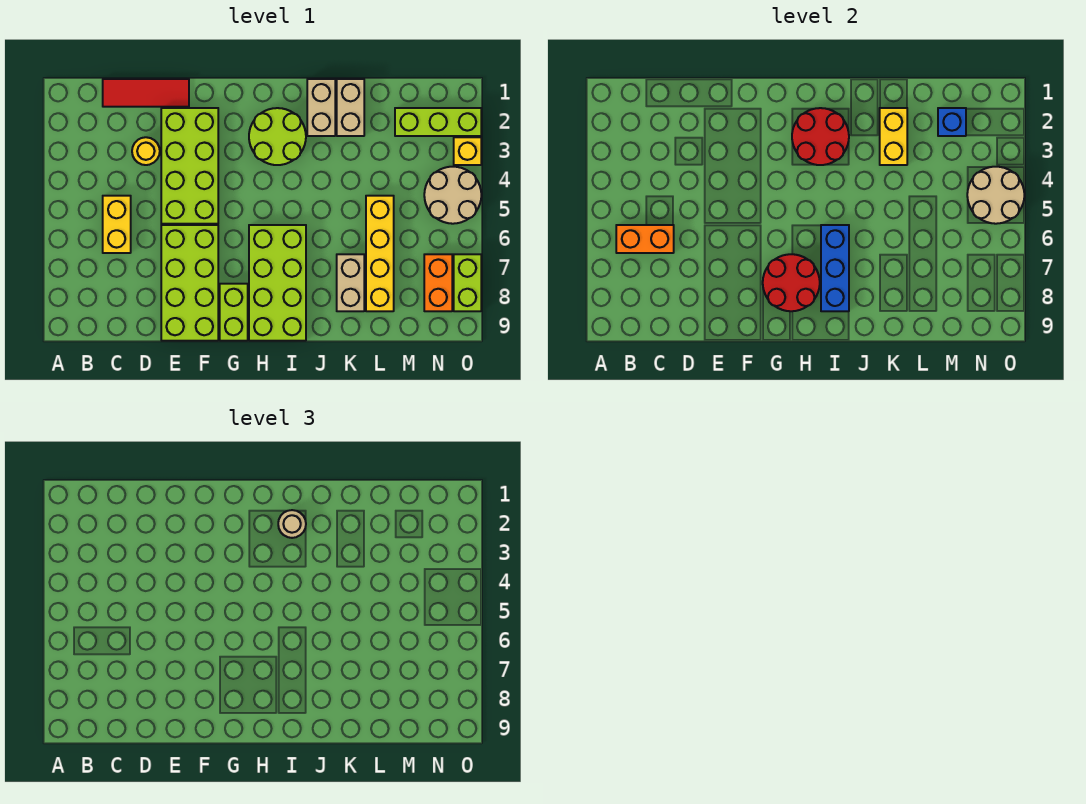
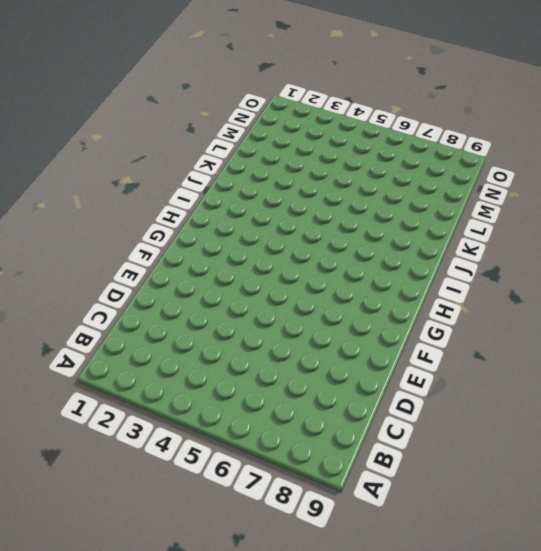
none -> red tile C1:E1 level 1
none -> yellow brick C5:C6 level 1
none -> yellow round brick D3 level 1

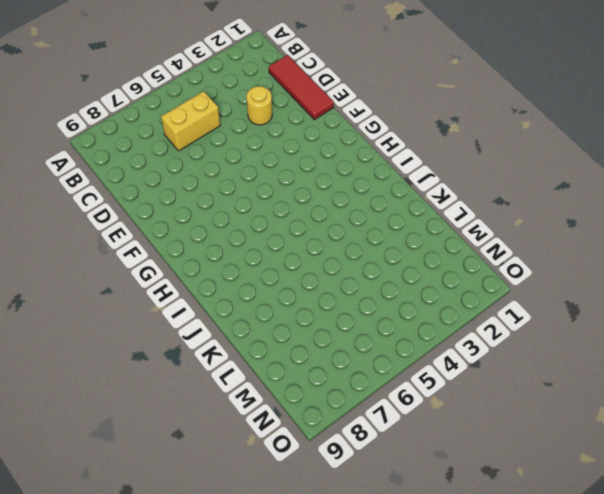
none -> lime brick E2:F5 level 1
none -> lime brick E6:F9 level 1
none -> lime brick G8:G9 level 1

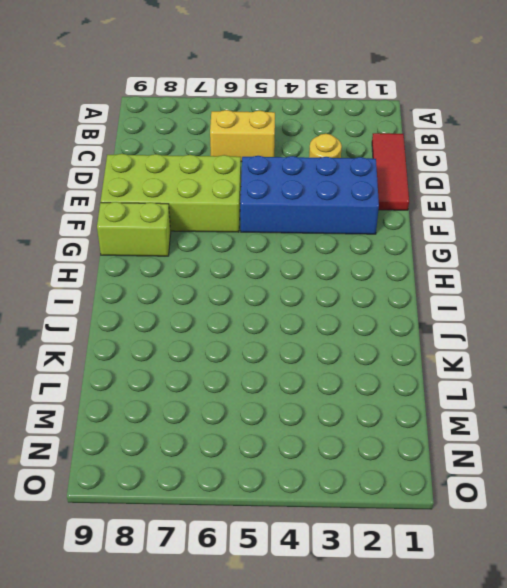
blue brick E2:F5 level 1 -> lime brick E2:F5 level 1
none -> lime round brick H2:I3 level 1
none -> lime brick H6:I9 level 1
none -> tan brick J1:J2 level 1

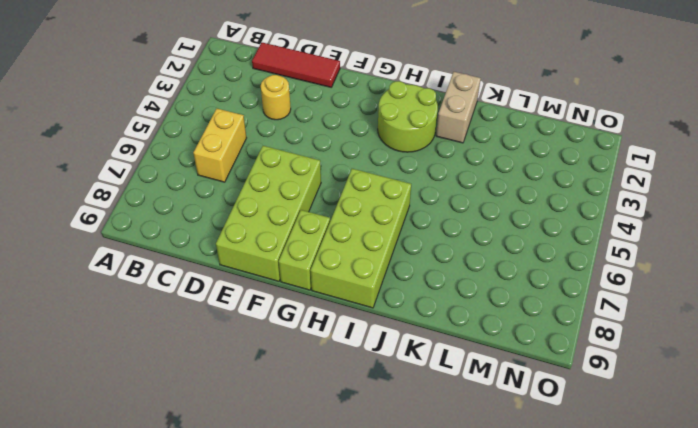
none -> lime brick E2:F5 level 1
none -> tan brick K1:K2 level 1
none -> tan brick K7:K8 level 1

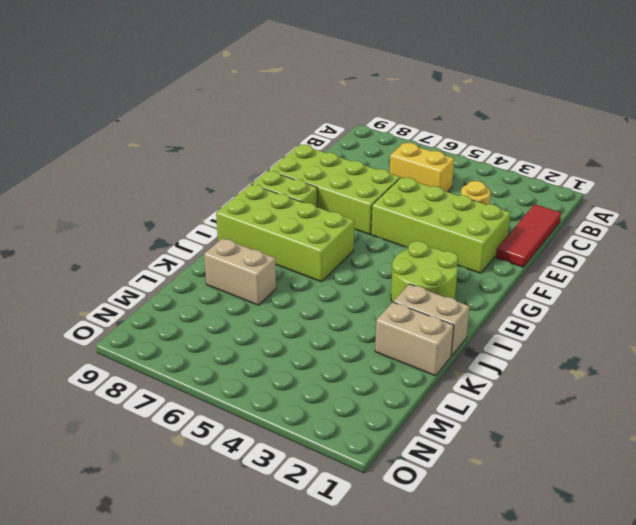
none -> yellow brick L5:L8 level 1
none -> lime brick M2:O2 level 1
none -> tan round brick N4:O5 level 1

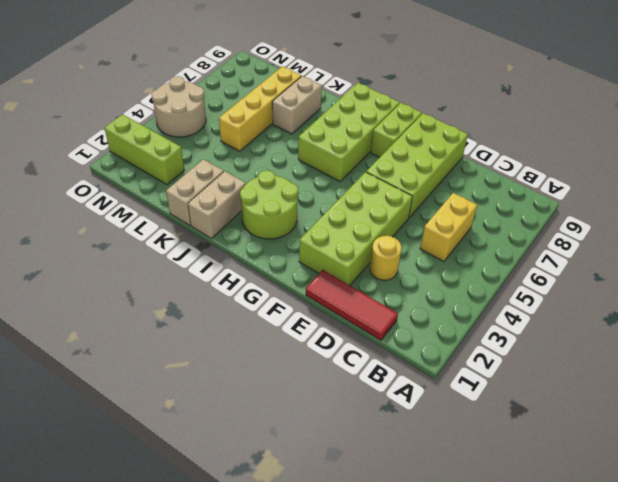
none -> orange brick N7:N8 level 1
none -> yellow brick O3 level 1
none -> lime brick O7:O8 level 1

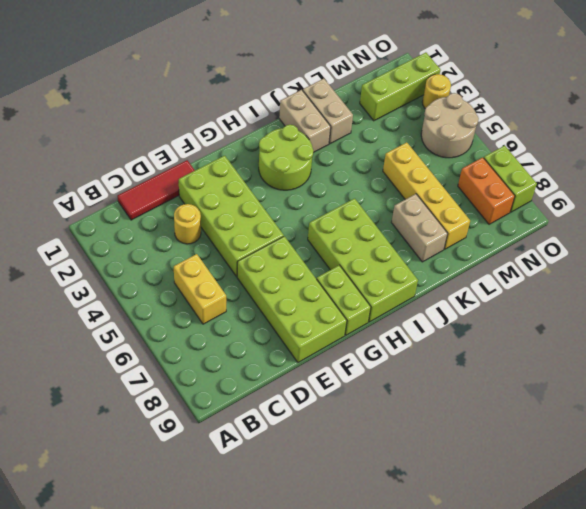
yellow round brick O3 level 1 -> yellow brick O3 level 1
none -> orange brick B6:C6 level 2
none -> red round brick G7:H8 level 2
none -> red round brick H2:I3 level 2

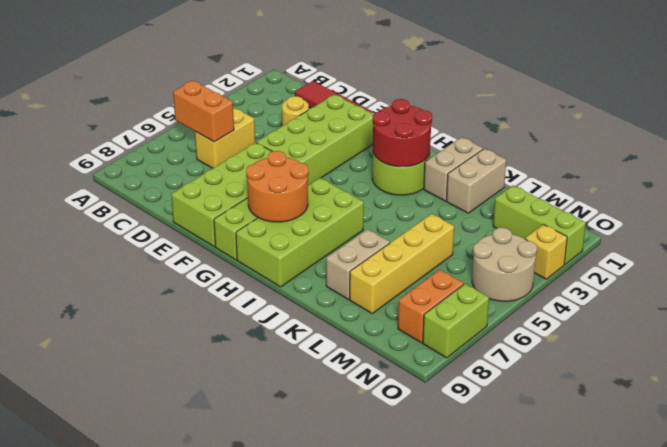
orange round brick G7:H8 level 2 -> red round brick G7:H8 level 2
none -> blue brick I6:I8 level 2
none -> yellow brick K2:K3 level 2
none -> blue brick M2 level 2

